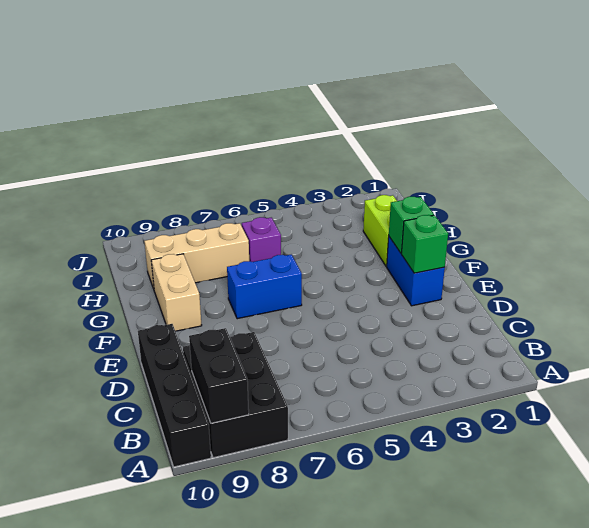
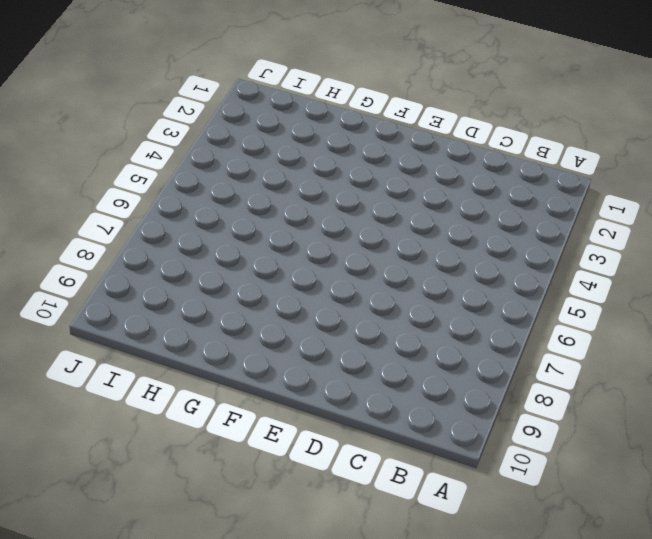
none -> black brick A8:C9 level 1
none -> black brick A10:D10 level 1

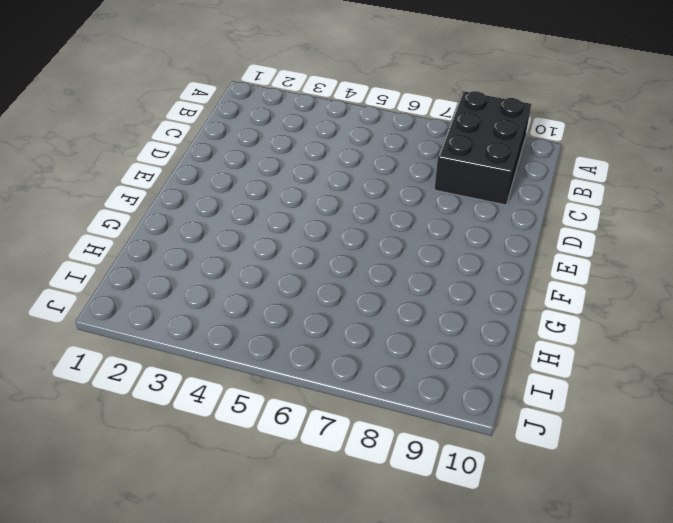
none -> black brick A10:D10 level 1
none -> blue brick E2:F2 level 1

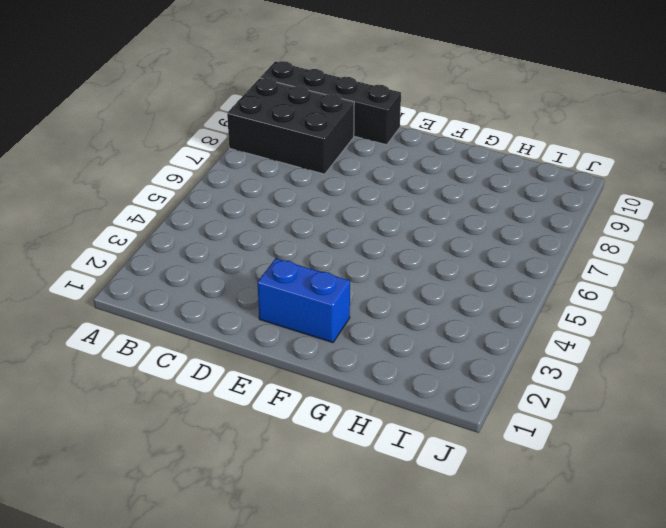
none -> blue brick F6:F7 level 1
none -> tan brick F9:G9 level 1

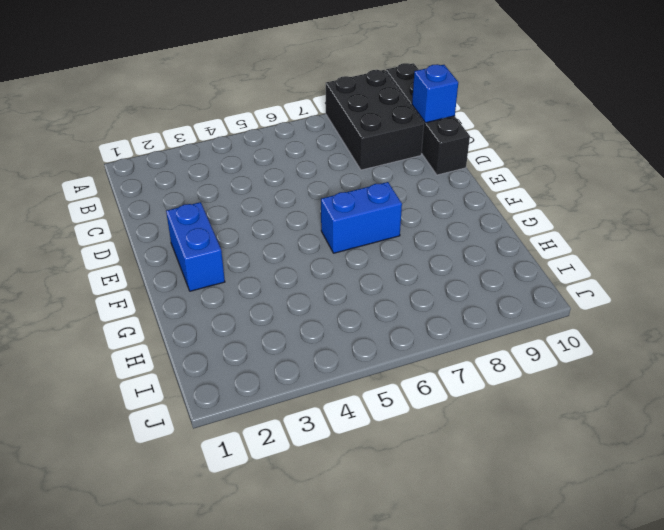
blue brick C10 level 2 -> none
none -> tan brick F9:G9 level 1
none -> lime brick G2:H2 level 1

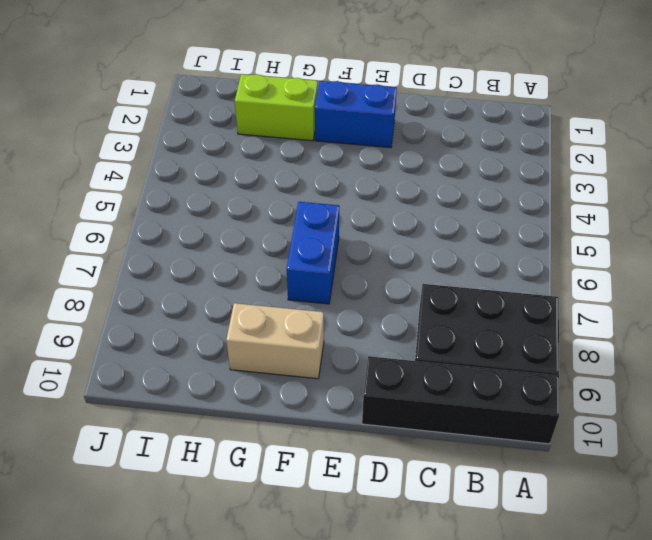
none -> purple brick H6 level 1
none -> tan brick H7:H9 level 1

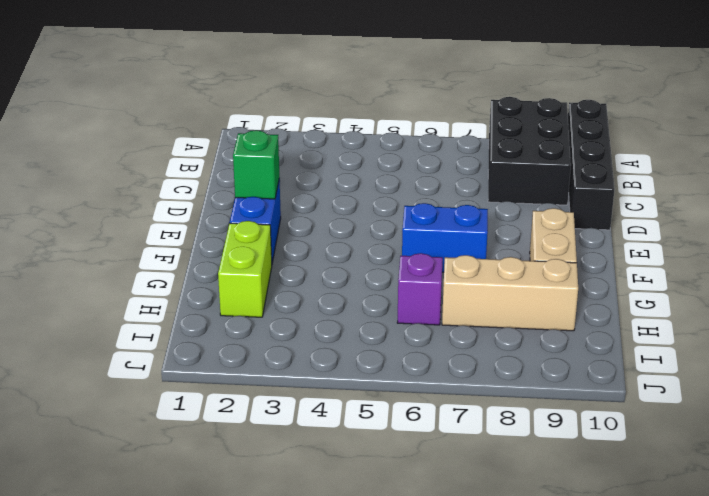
none -> black brick A9:B9 level 2
none -> green brick F2 level 2

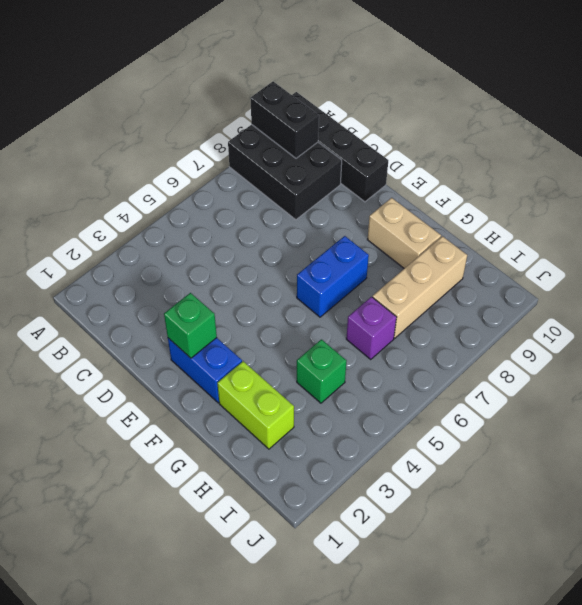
green brick H4 level 1 -> green brick F2 level 2

